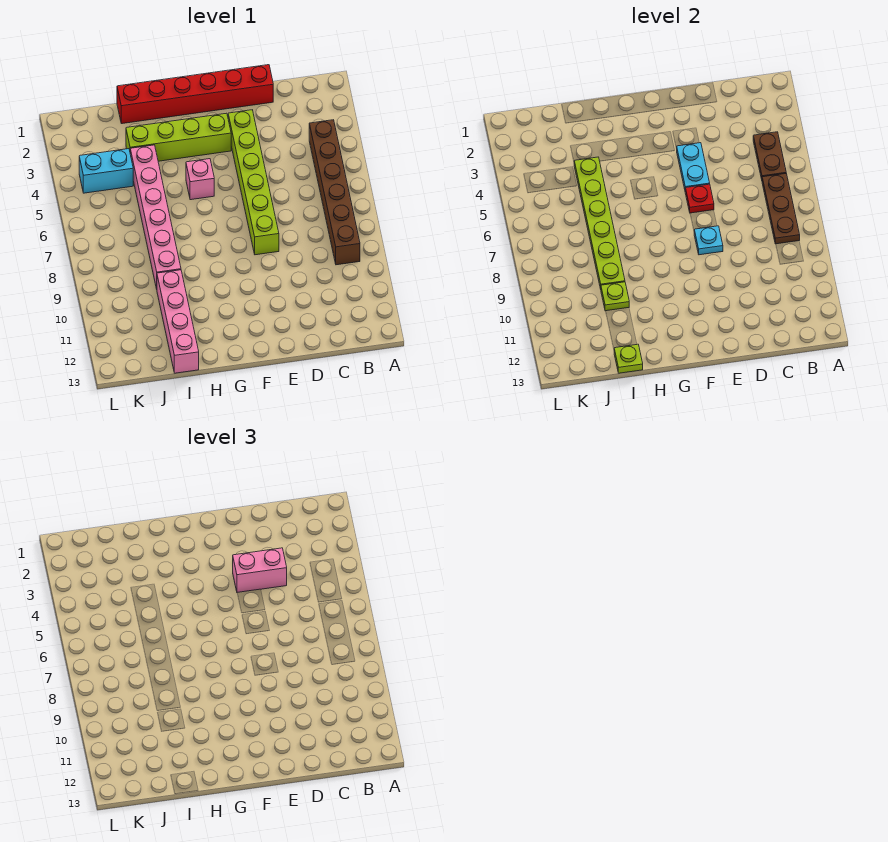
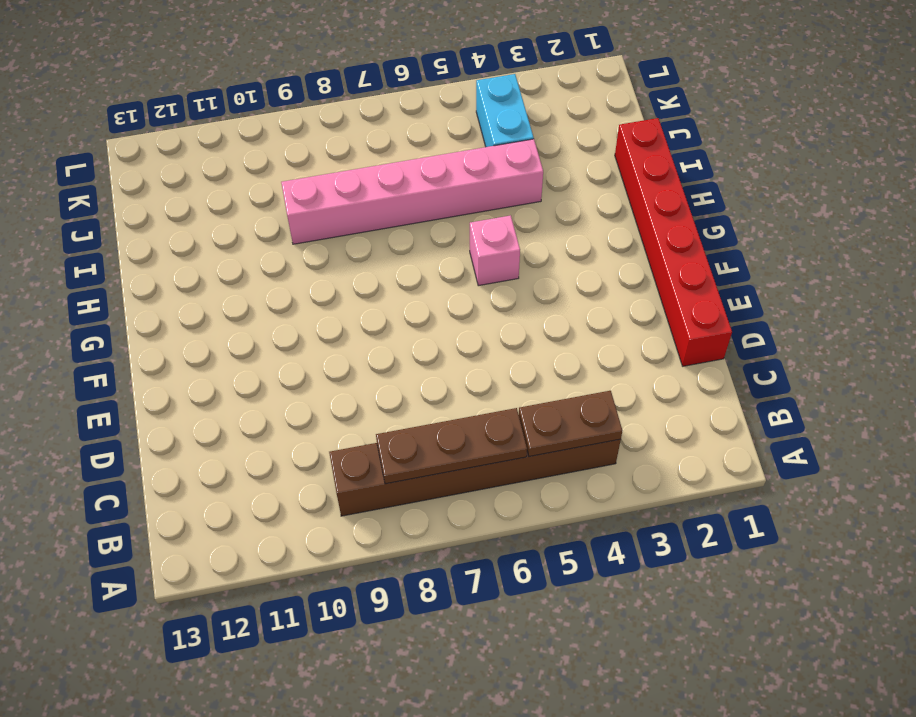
none -> lime brick E3:E8 level 1
none -> lime brick F3:I3 level 1
none -> pink brick I10:I13 level 1

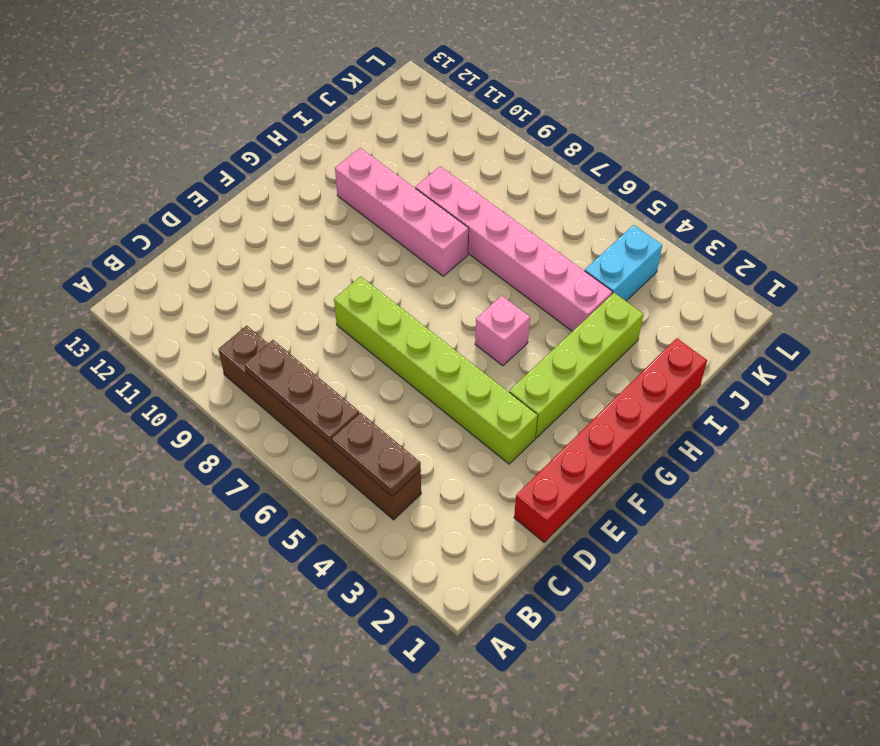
pink brick H8:H11 level 1 -> pink brick I10:I13 level 1
none -> cyan plate E4:E5 level 2
none -> red plate E6 level 2
none -> cyan plate E8 level 2

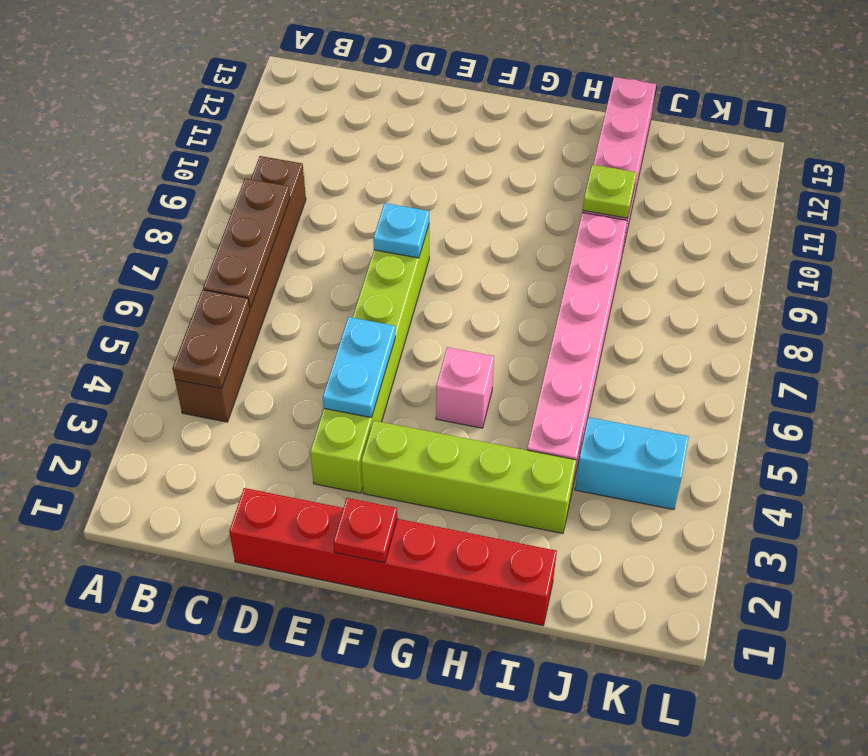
red plate F1 level 2 -> red plate E6 level 2
none -> lime plate I4:I9 level 2
none -> lime plate I13 level 2
none -> pink brick D4:E4 level 3

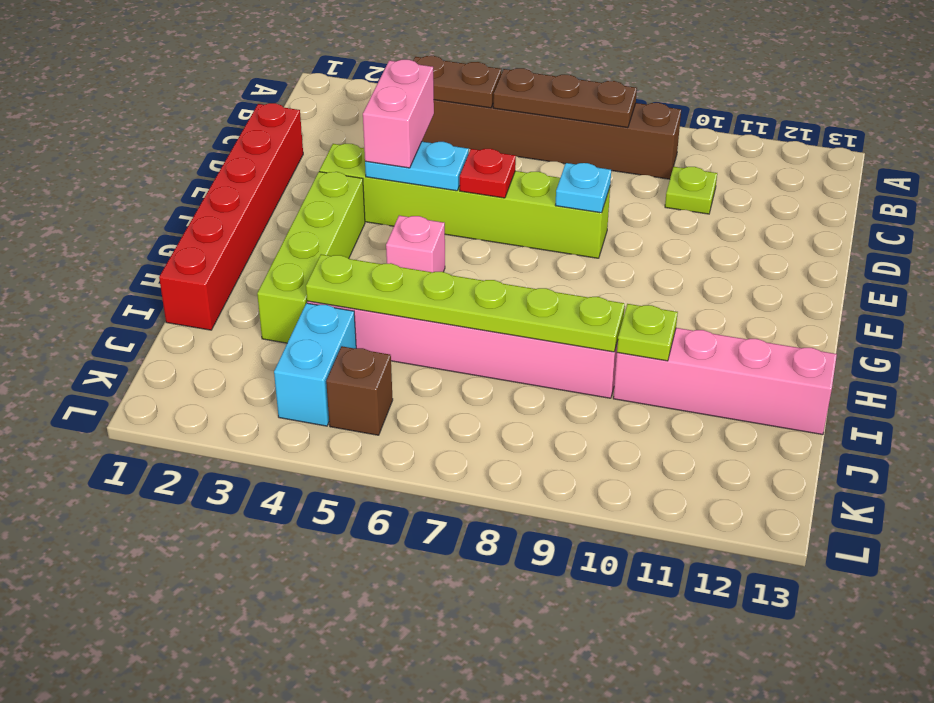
lime plate C10 level 1 -> lime plate I13 level 2
brown brick K5 level 1 -> none

